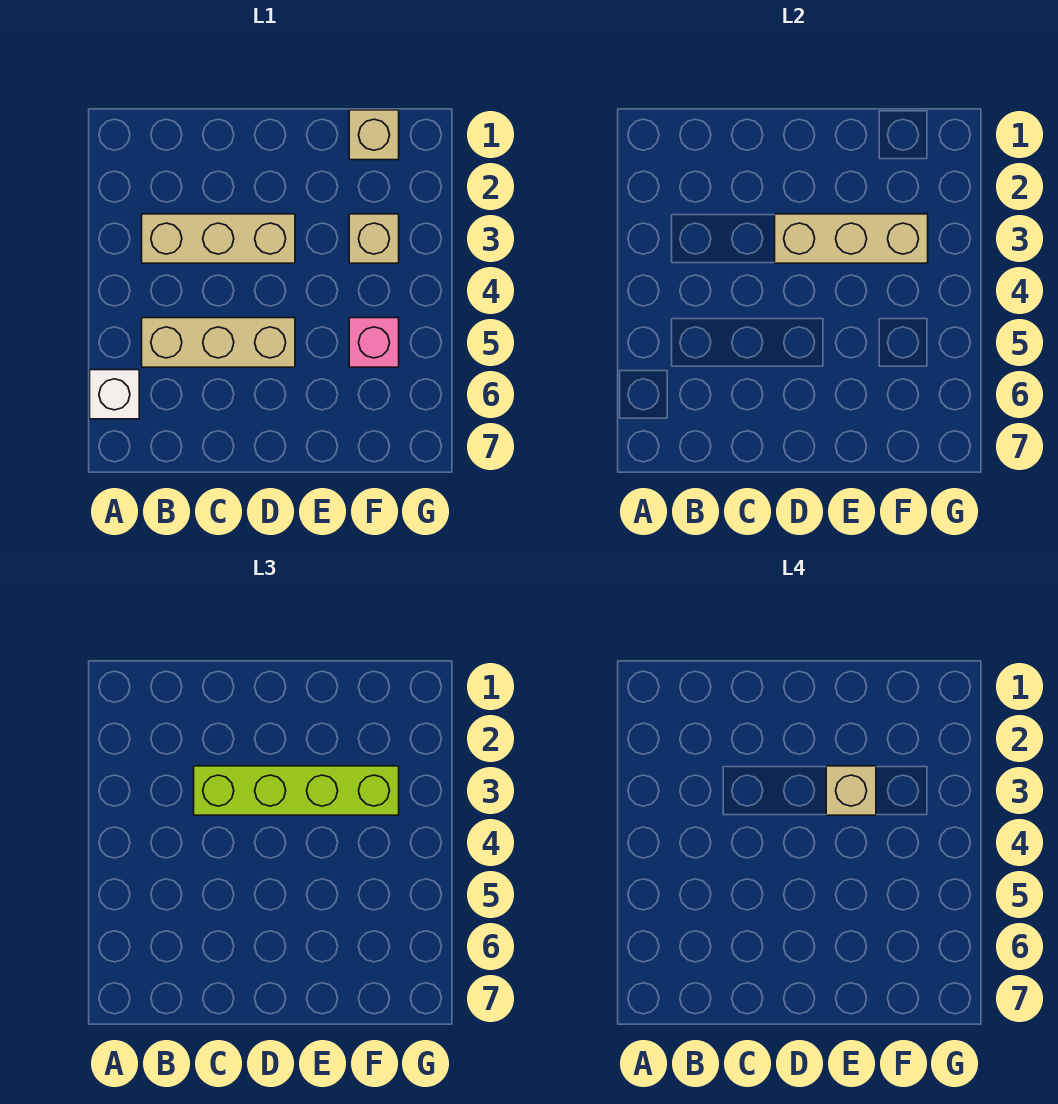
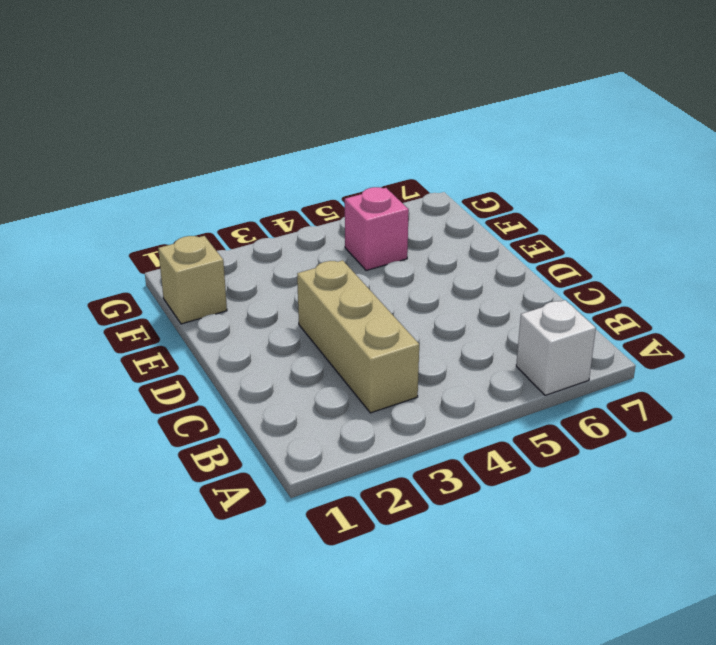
none -> tan brick B5:D5 level 1
none -> tan brick F3 level 1

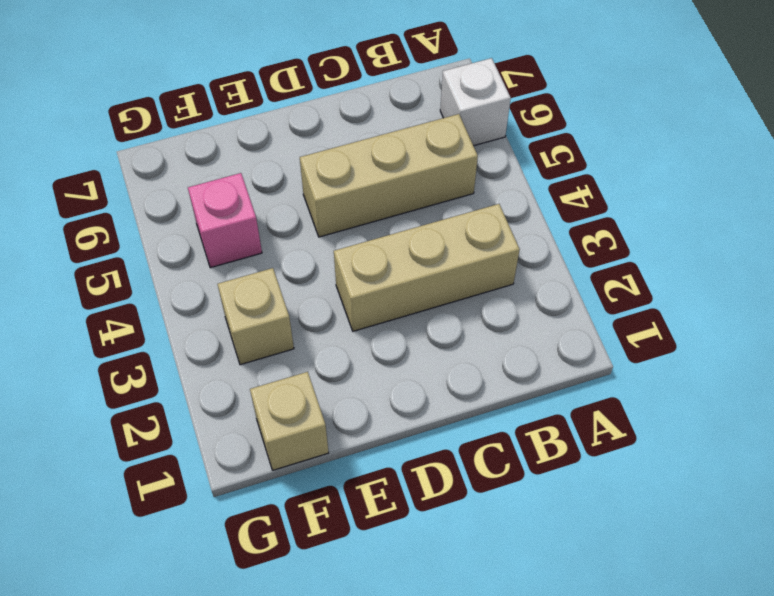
none -> tan brick D3:F3 level 2
none -> lime brick C3:F3 level 3

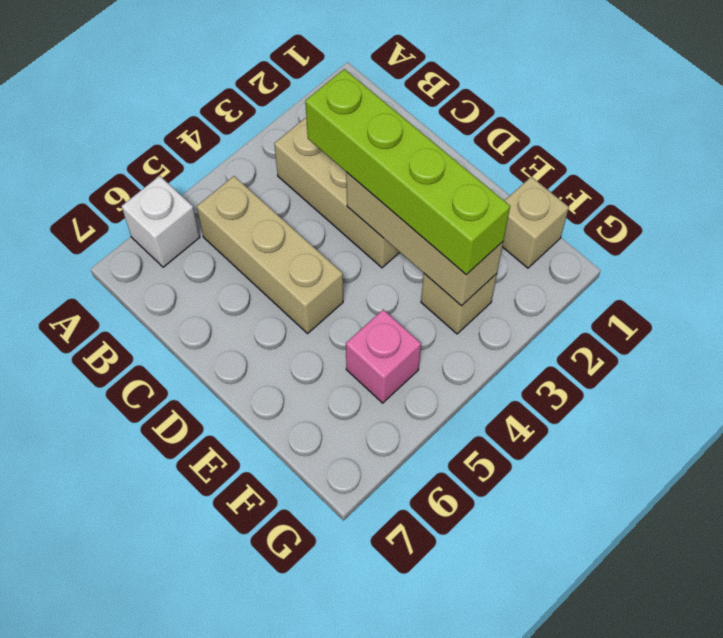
none -> tan brick E3 level 4

